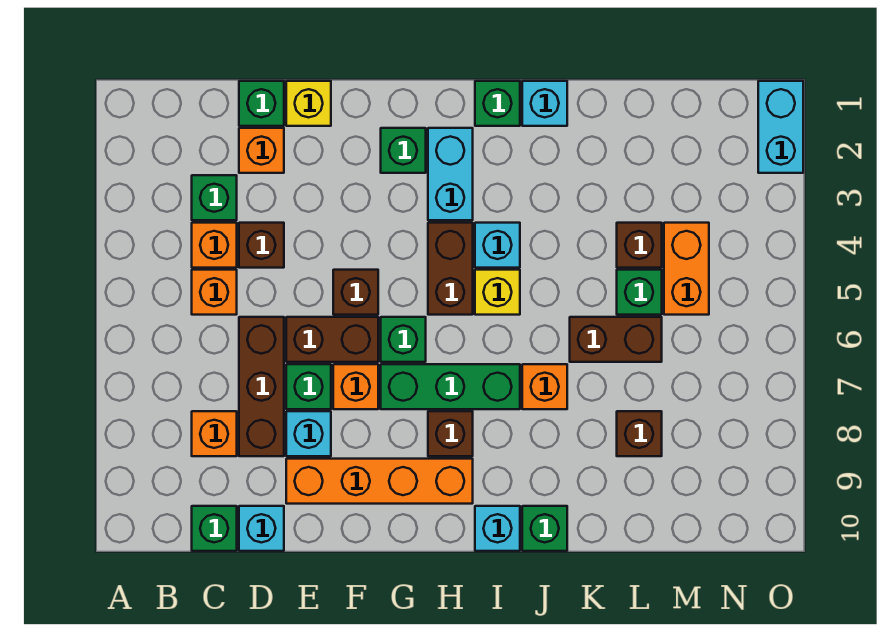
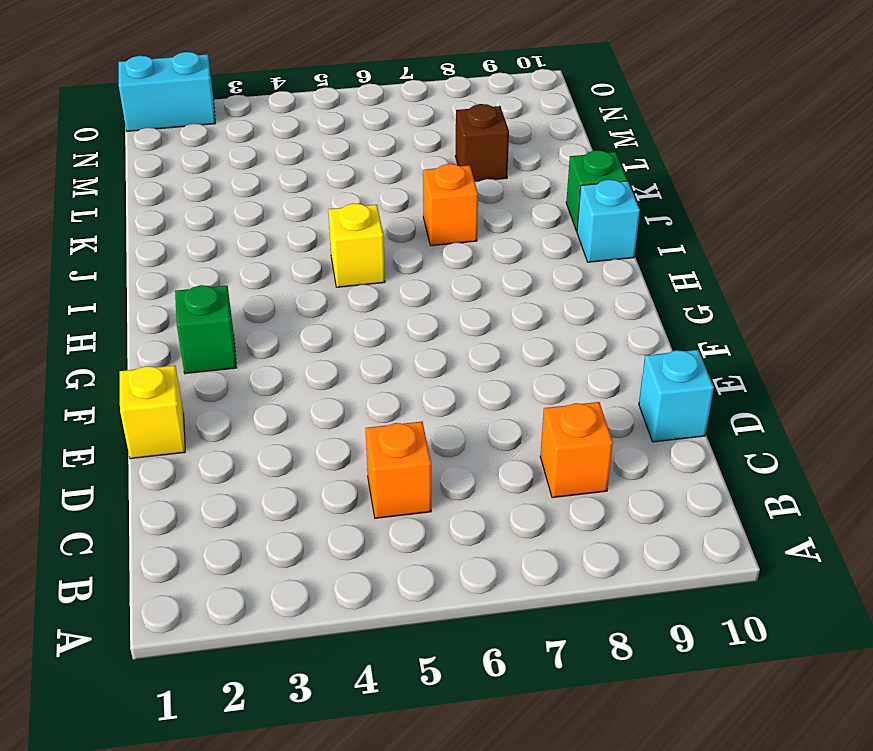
none -> green brick C3 level 1
none -> orange brick C4 level 1
none -> green brick C10 level 1
none -> green brick D1 level 1

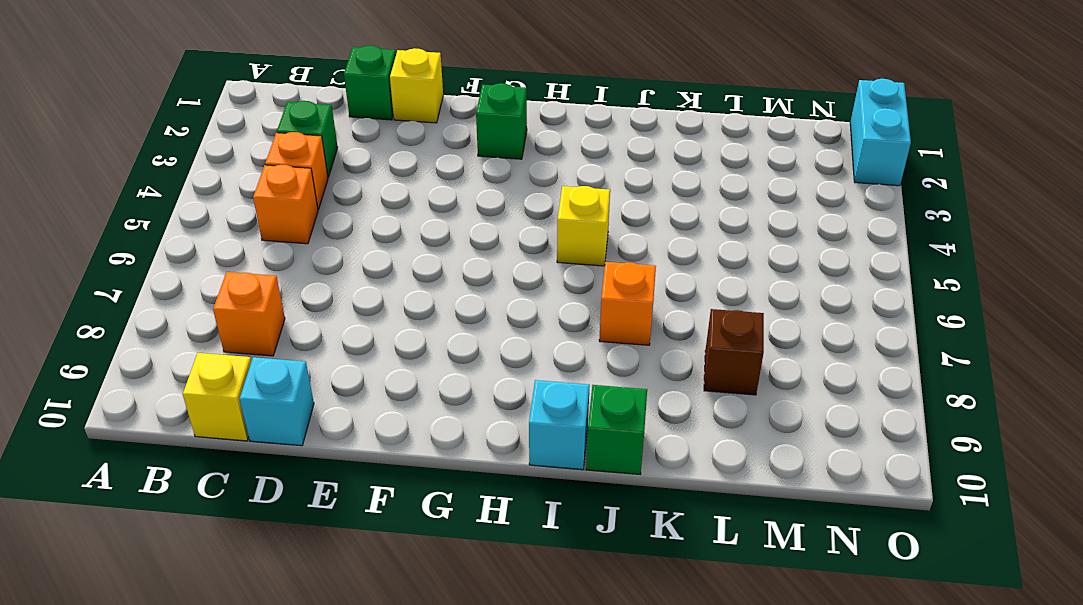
yellow brick C10 level 1 -> green brick C10 level 1
none -> orange brick D2 level 1
none -> brown brick D4 level 1
none -> brown brick D6:D8 level 1
none -> brown brick E6:F6 level 1

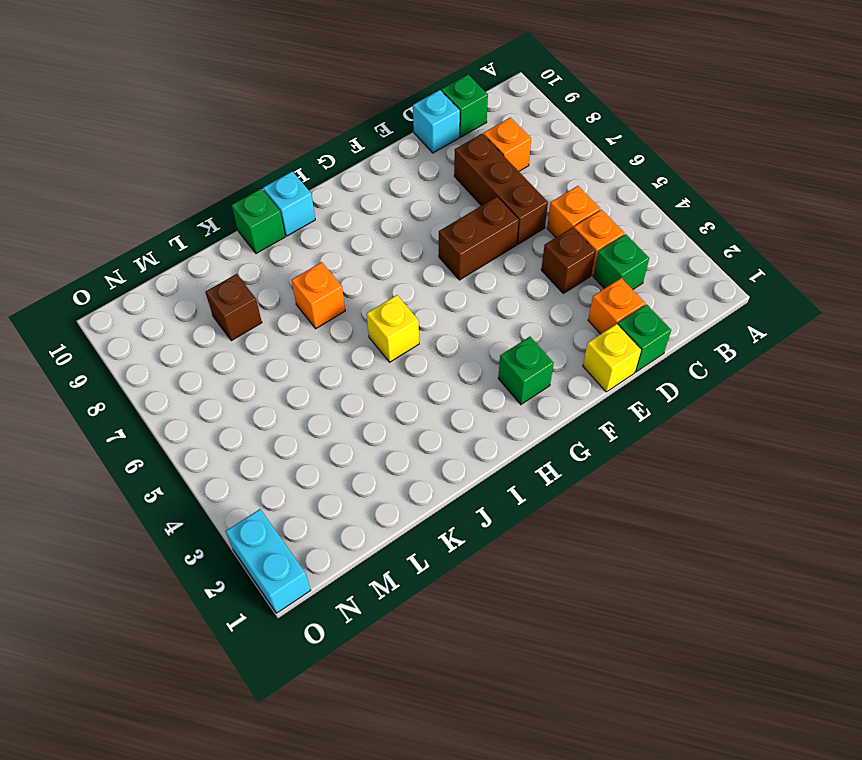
none -> green brick E7 level 1
none -> cyan brick E8 level 1
none -> orange brick E9:H9 level 1
none -> brown brick F5 level 1

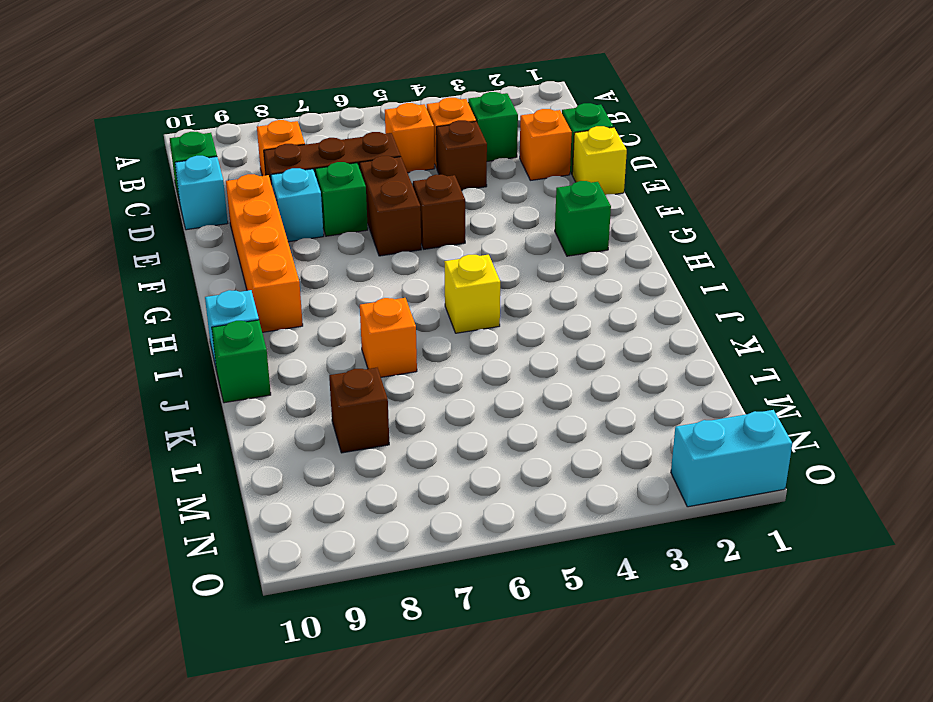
none -> orange brick F7 level 1
none -> green brick G6 level 1
none -> green brick G7:I7 level 1
none -> cyan brick H2:H3 level 1

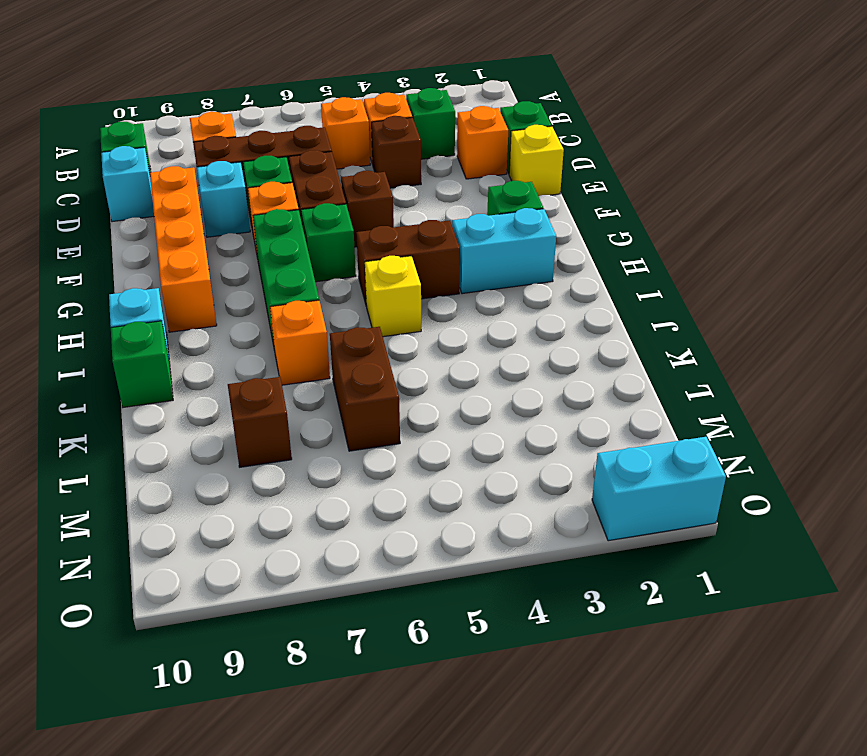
none -> brown brick H8 level 1
none -> green brick I1 level 1
none -> cyan brick I4 level 1
none -> cyan brick J1 level 1

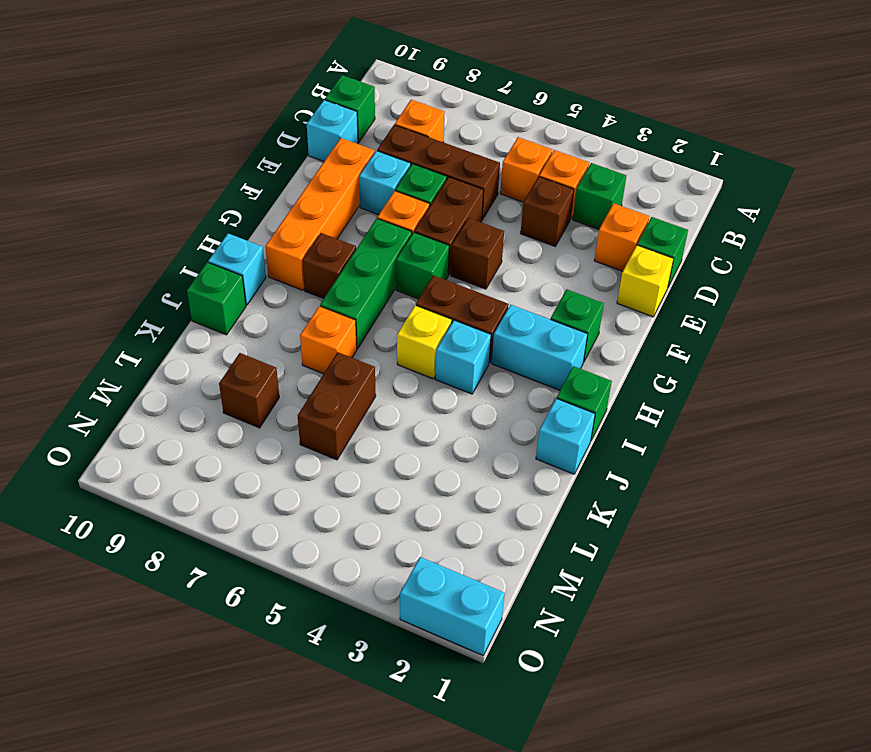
none -> brown brick L4 level 1
none -> green brick L5 level 1
none -> orange brick M4:M5 level 1

